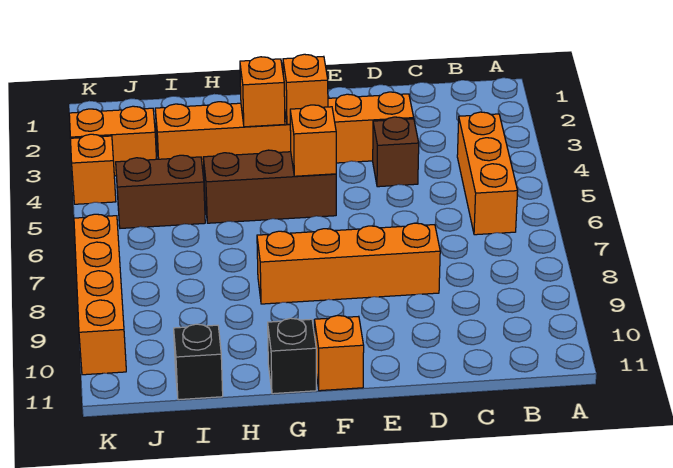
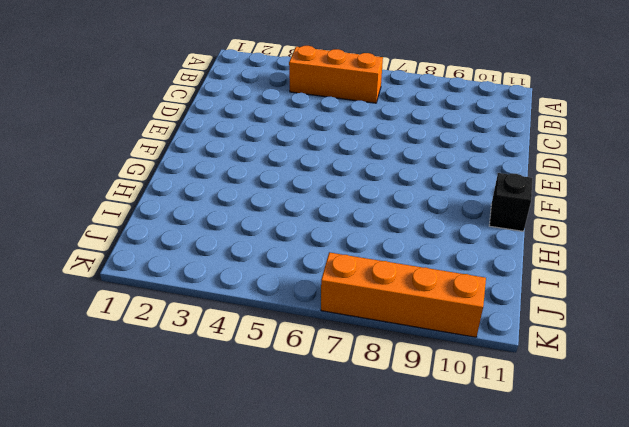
none -> orange brick D3:I3 level 1
none -> brown brick D4 level 1
none -> orange brick D8:G8 level 1

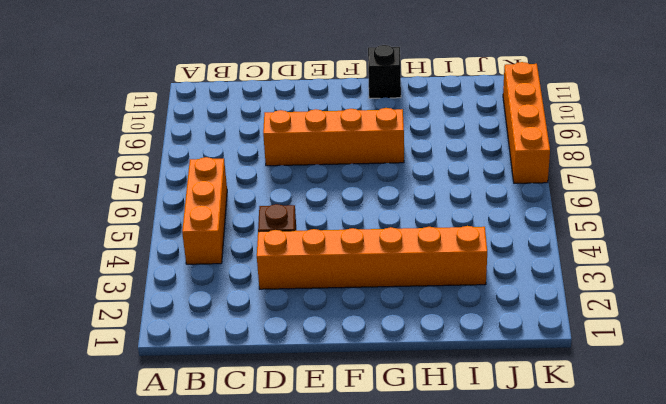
none -> brown brick F5:H5 level 1
none -> orange brick F11 level 1
none -> brown brick I5:J5 level 1

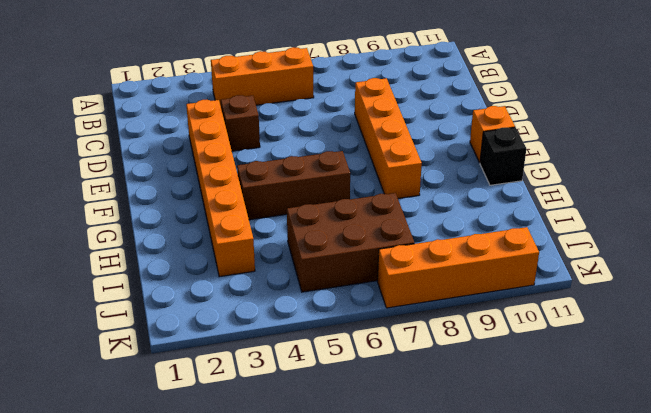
brown brick G4:G6 level 1 -> brown brick F5:H5 level 1
brown brick I5:J7 level 1 -> brown brick I5:J5 level 1
none -> black brick I11 level 1
none -> orange brick J3:K3 level 1
none -> orange brick K4 level 1

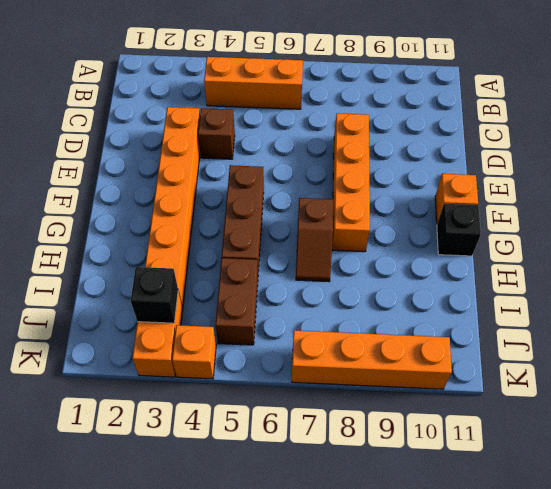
brown slope G7:H7 level 1 top G -> none
black brick J3 level 2 -> black brick I11 level 1
none -> orange brick F3 level 2
none -> orange brick F5 level 2
none -> orange brick G3 level 2

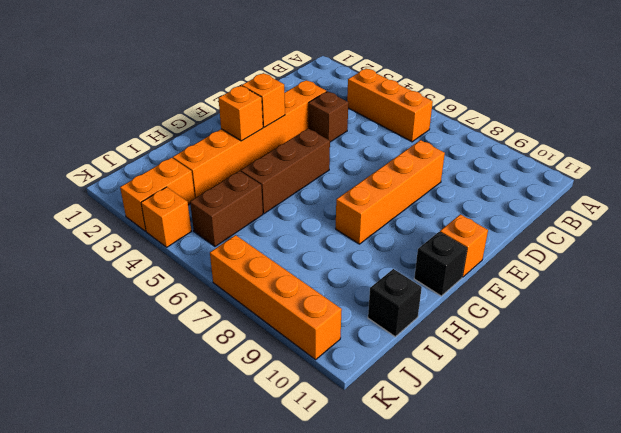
none -> orange brick F5 level 2

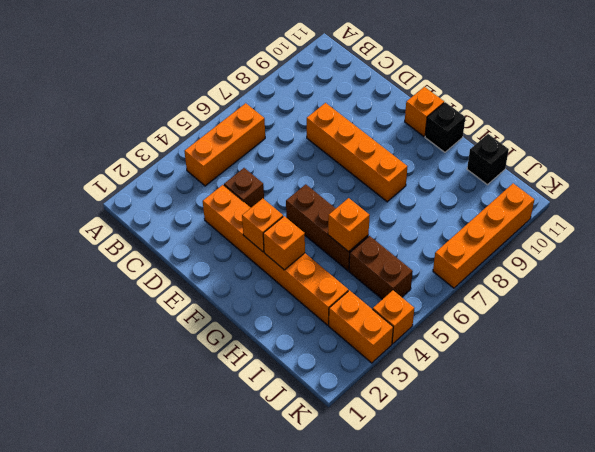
orange brick H5 level 2 -> orange brick F5 level 2

